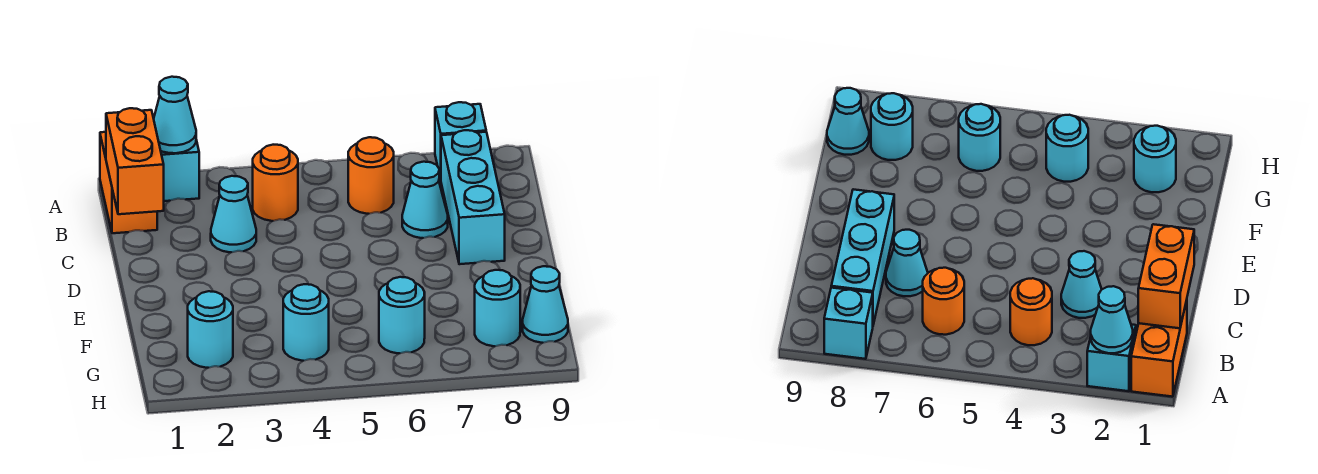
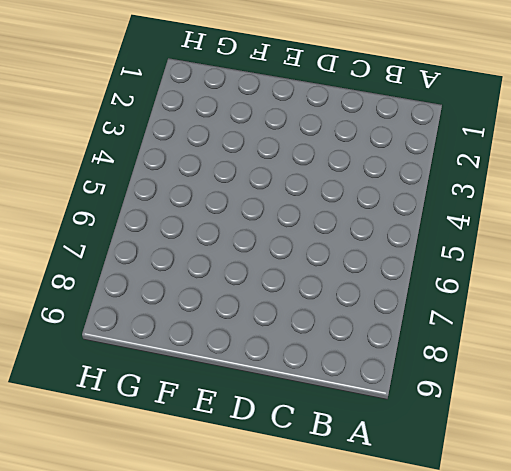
none -> orange brick A1:B1 level 1
none -> cyan brick A2 level 1
none -> cyan brick A8 level 1

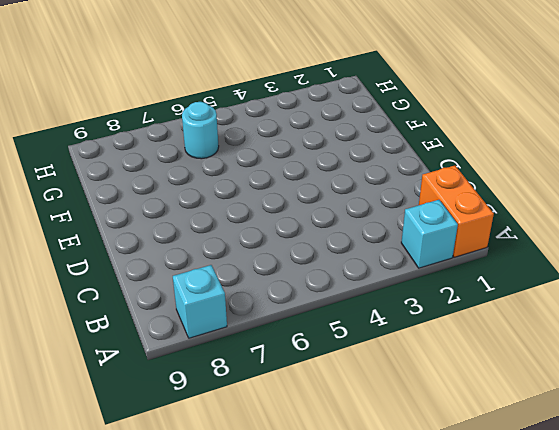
none -> orange round brick B4 level 1
none -> orange round brick B6 level 1
none -> cyan brick B8:D8 level 1

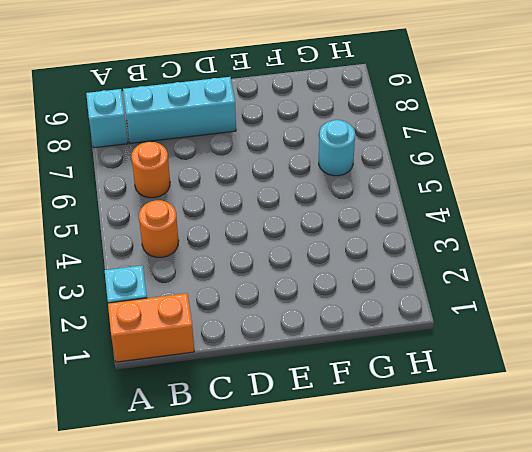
none -> cyan cone C3 level 1
none -> cyan cone C7 level 1
none -> cyan round brick G2 level 1

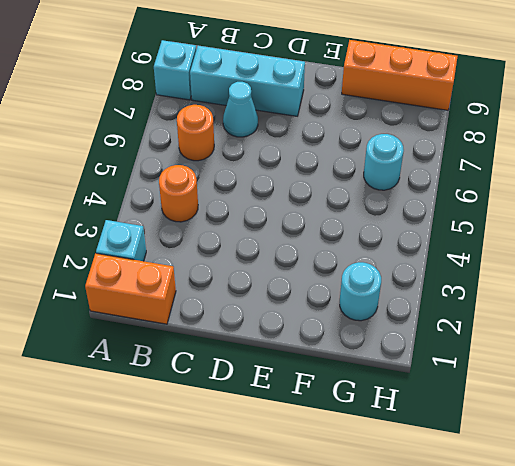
orange brick F9:H9 level 1 -> cyan cone G9 level 1
none -> cyan cone C3 level 1
none -> cyan round brick G4 level 1
none -> cyan round brick G8 level 1

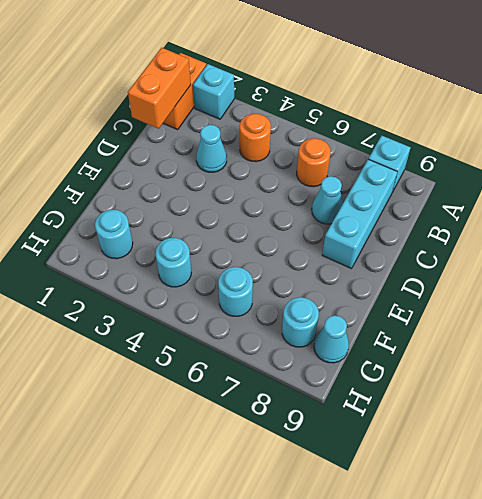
none -> cyan cone A2 level 2

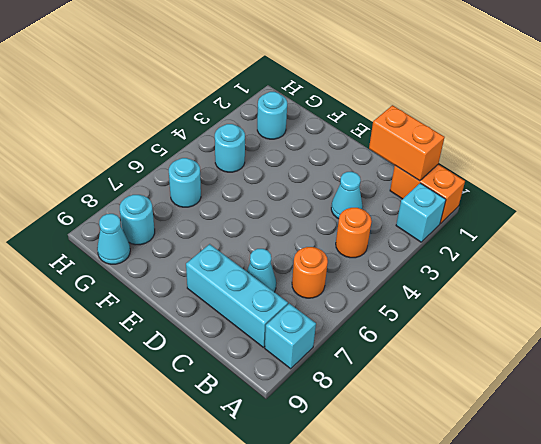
none -> cyan cone A2 level 2

